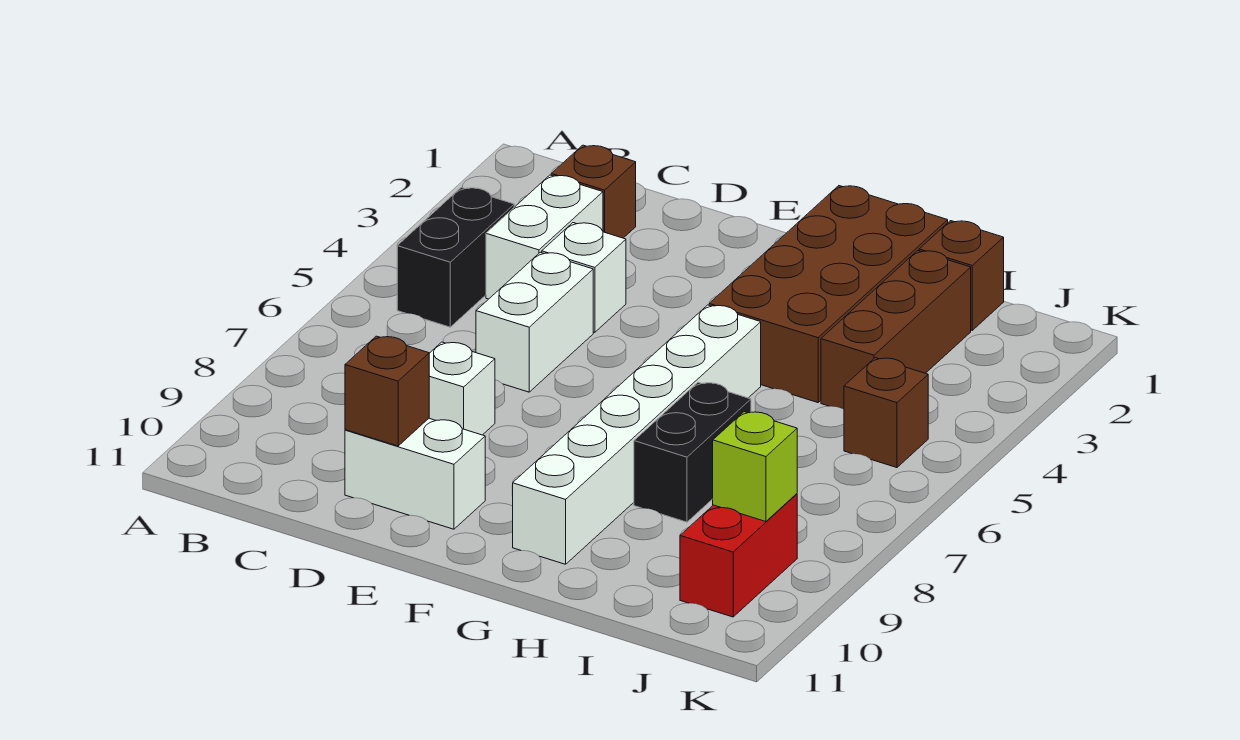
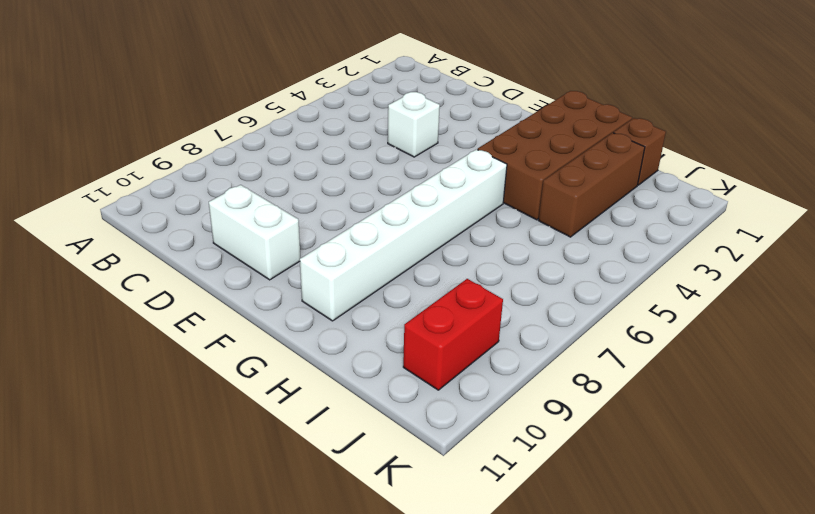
none -> black brick B4:B5 level 1
none -> brown brick C2 level 1
none -> white brick C3:C4 level 1

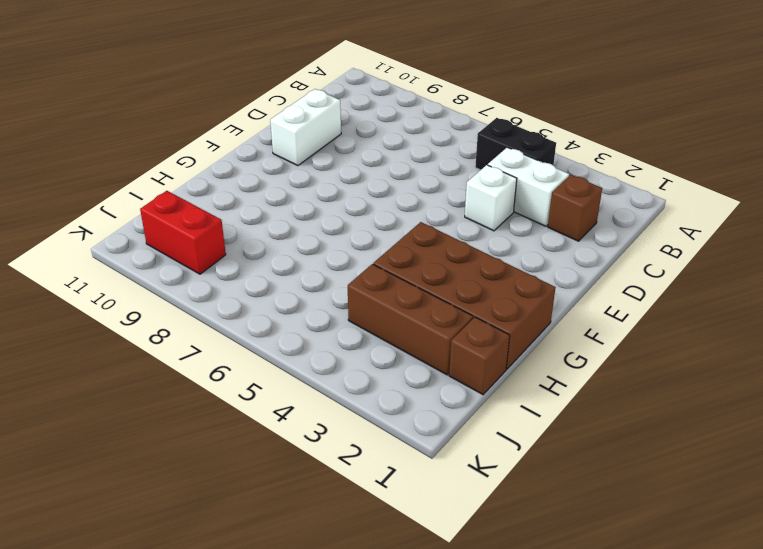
none -> white brick D5:D6 level 1
none -> white brick D8 level 1
none -> white brick G5:G10 level 1

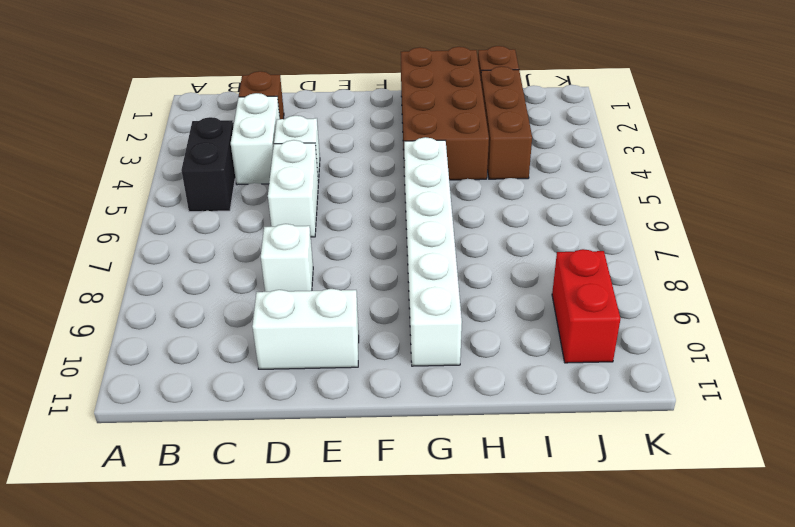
none -> black brick H7:H8 level 1
none -> brown brick J5 level 1
none -> brown brick D10 level 2

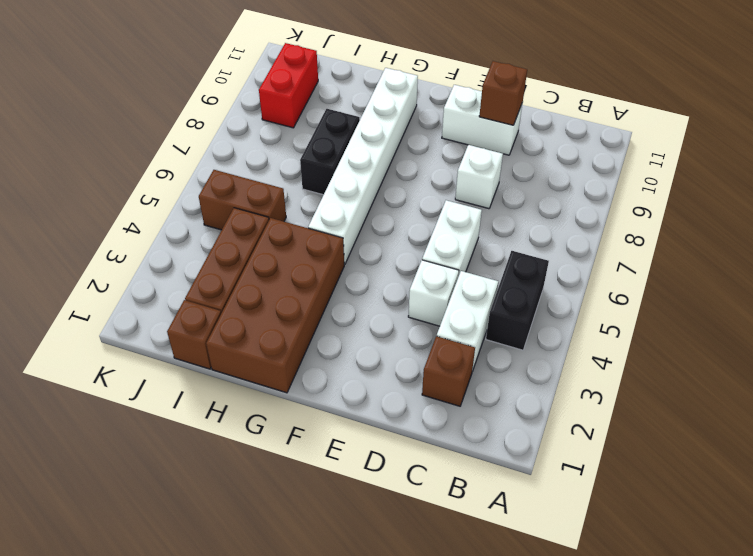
brown brick I5:J5 level 1 -> brown brick J5 level 1
none -> lime brick J9 level 2

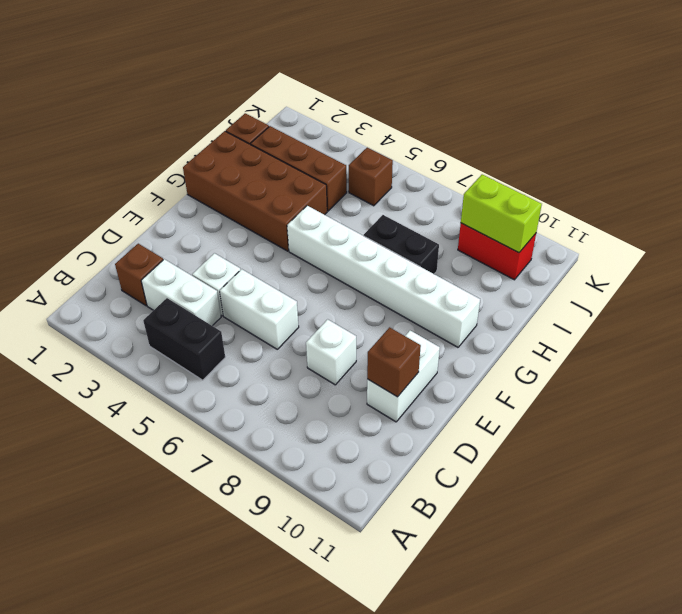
lime brick J9:J10 level 2 -> lime brick J9 level 2

